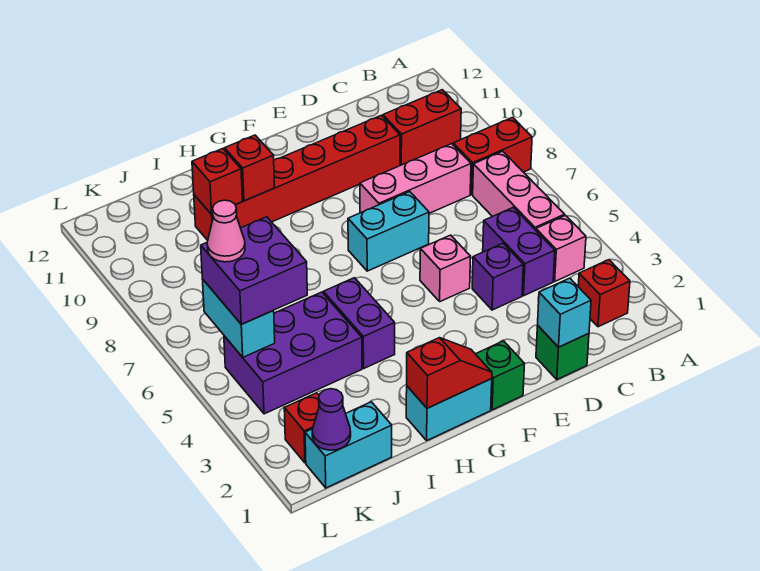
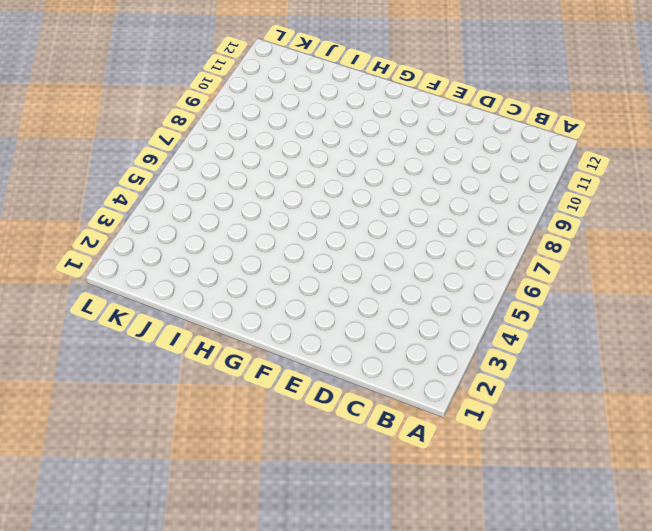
none -> red brick A8:B8 level 1
none -> red brick B2 level 1
none -> pink brick B4 level 1

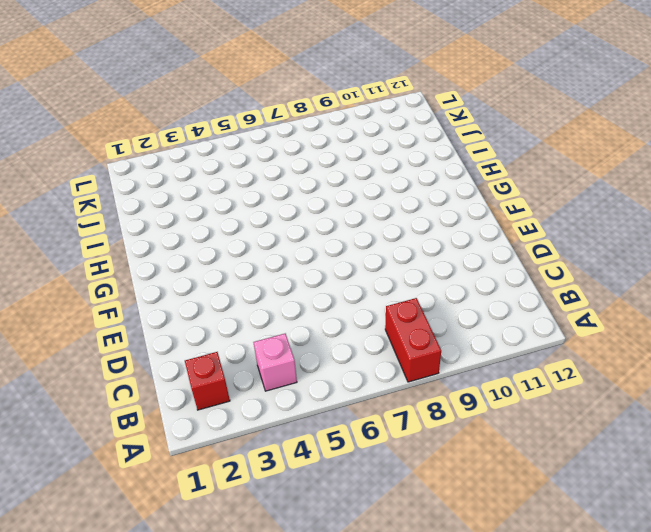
none -> pink brick B5:B7 level 1
none -> red brick B10:C10 level 1
none -> purple brick C4:C5 level 1

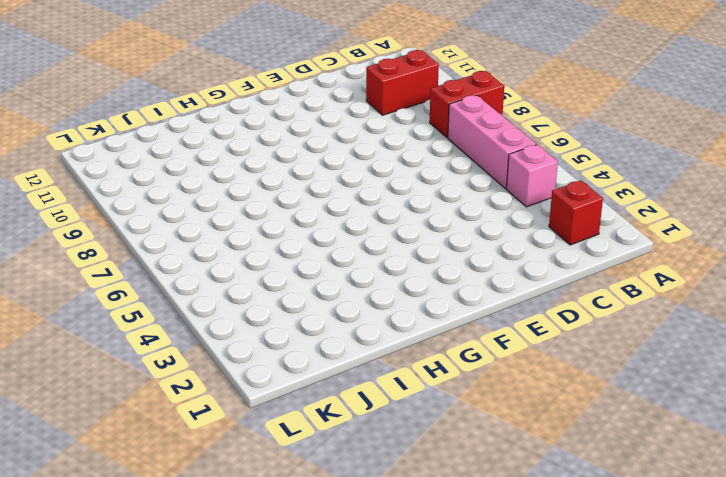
none -> purple brick C4:C5 level 1
none -> pink brick C8:E8 level 1
none -> green brick D1 level 1

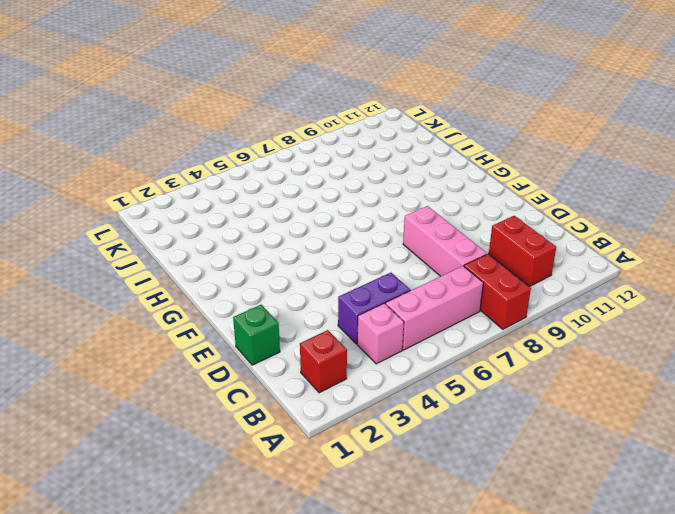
none -> purple brick D4 level 1
none -> red brick D10:I10 level 1
none -> pink brick E5 level 1

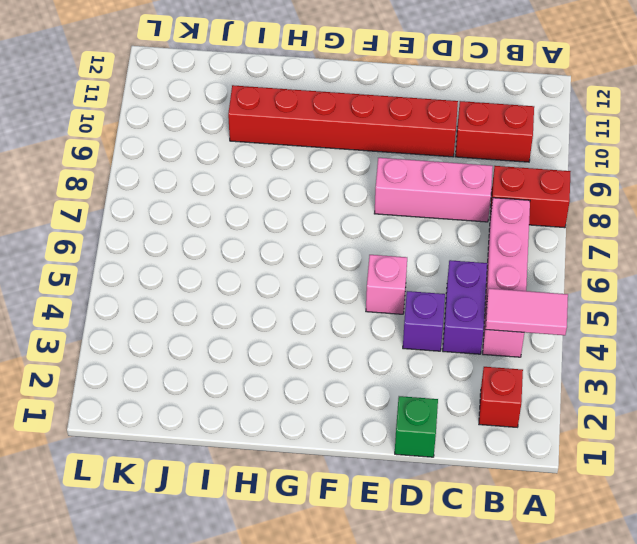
pink tile A4:B4 level 2 -> none
none -> cyan brick E7:F7 level 1
none -> green brick F1 level 1
none -> cyan brick G1:H1 level 1

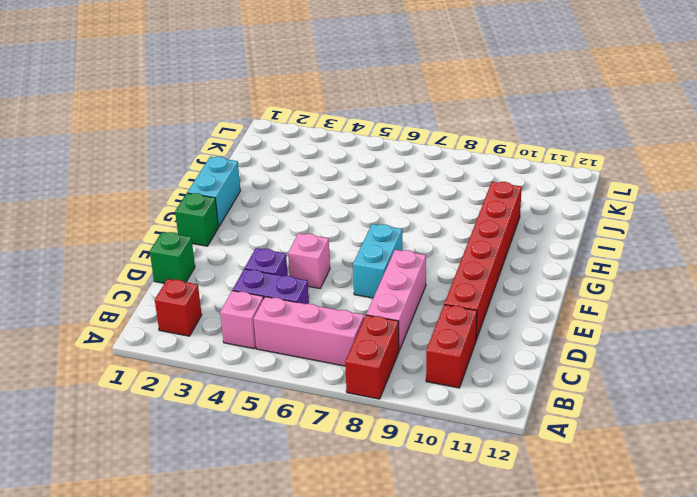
none -> purple brick H4:H5 level 1
none -> purple brick I4:K5 level 1
none -> cyan brick J1:K1 level 1

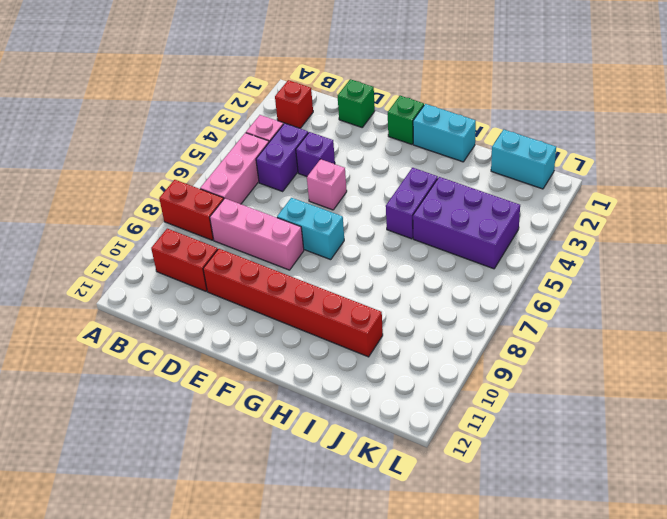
none -> red brick K2 level 1
none -> cyan brick D1 level 2
none -> red slope G1:H1 level 2 top H

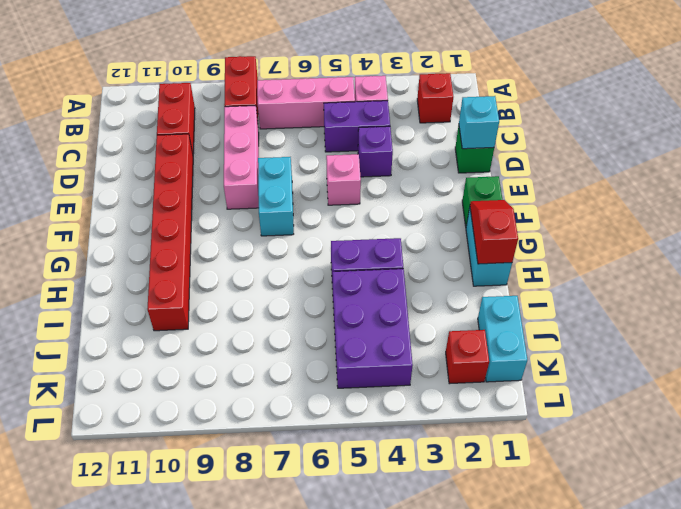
none -> red brick H10 level 2
none -> red brick I10 level 2
none -> purple cone K1 level 2

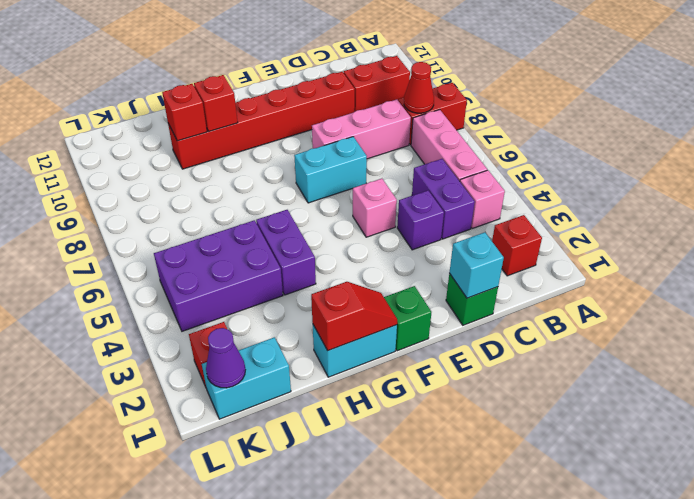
red cone B8 level 2 -> none
none -> cyan brick K5:K6 level 2
none -> purple brick J5:K6 level 3
none -> pink cone K6 level 4

